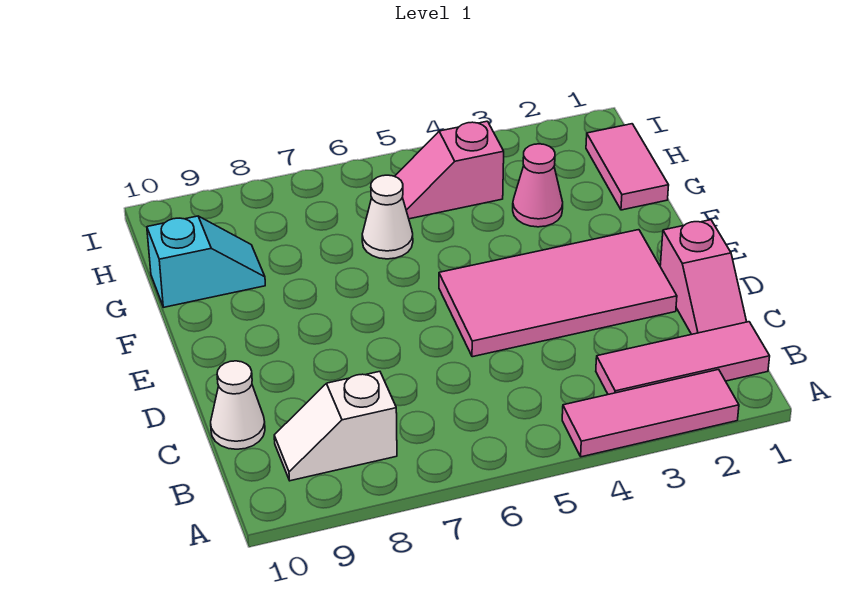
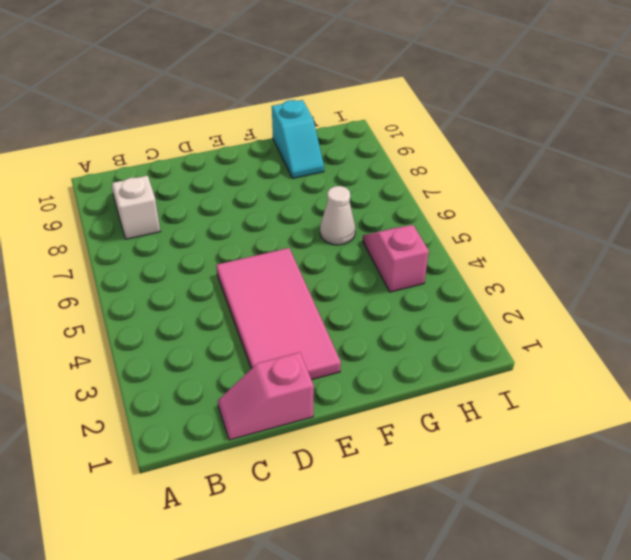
none -> pink tile A2:A4 level 1
none -> pink tile B1:B3 level 1

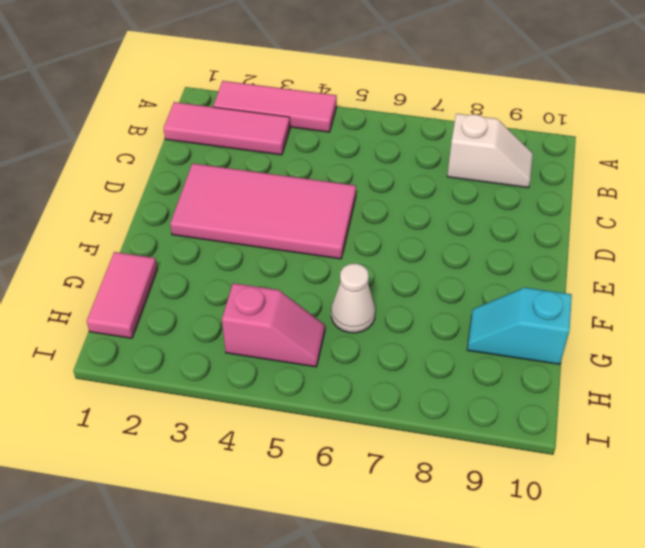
none -> pink slope C1:D1 level 1 top D
none -> white cone C10 level 1

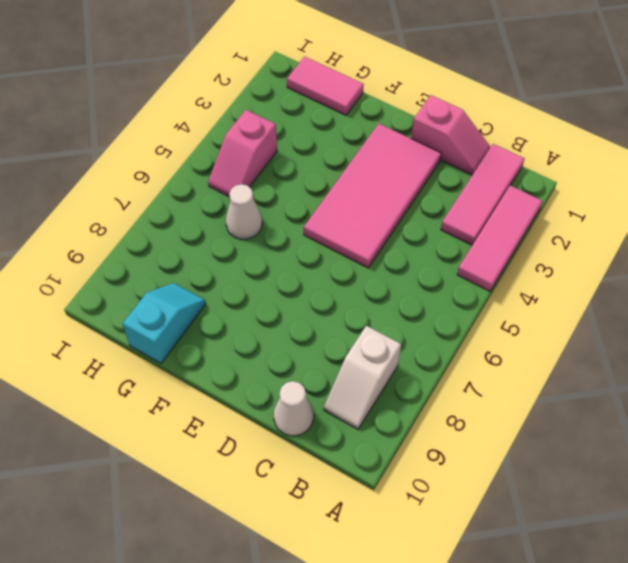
none -> pink cone G3 level 1

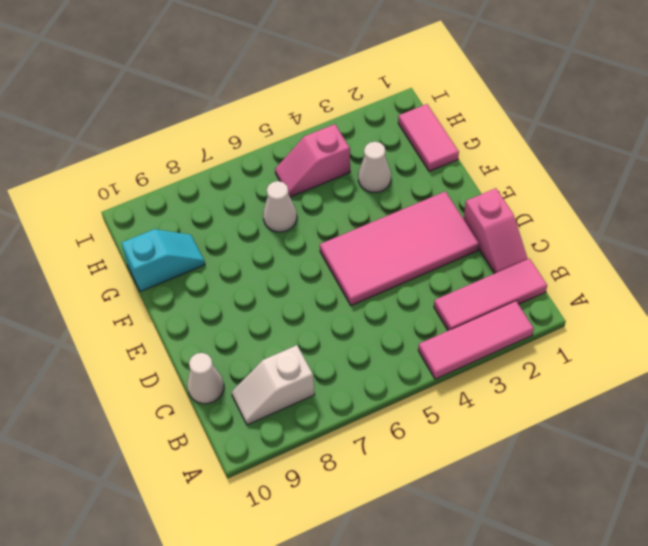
white cone G3 level 1 -> pink cone G3 level 1

